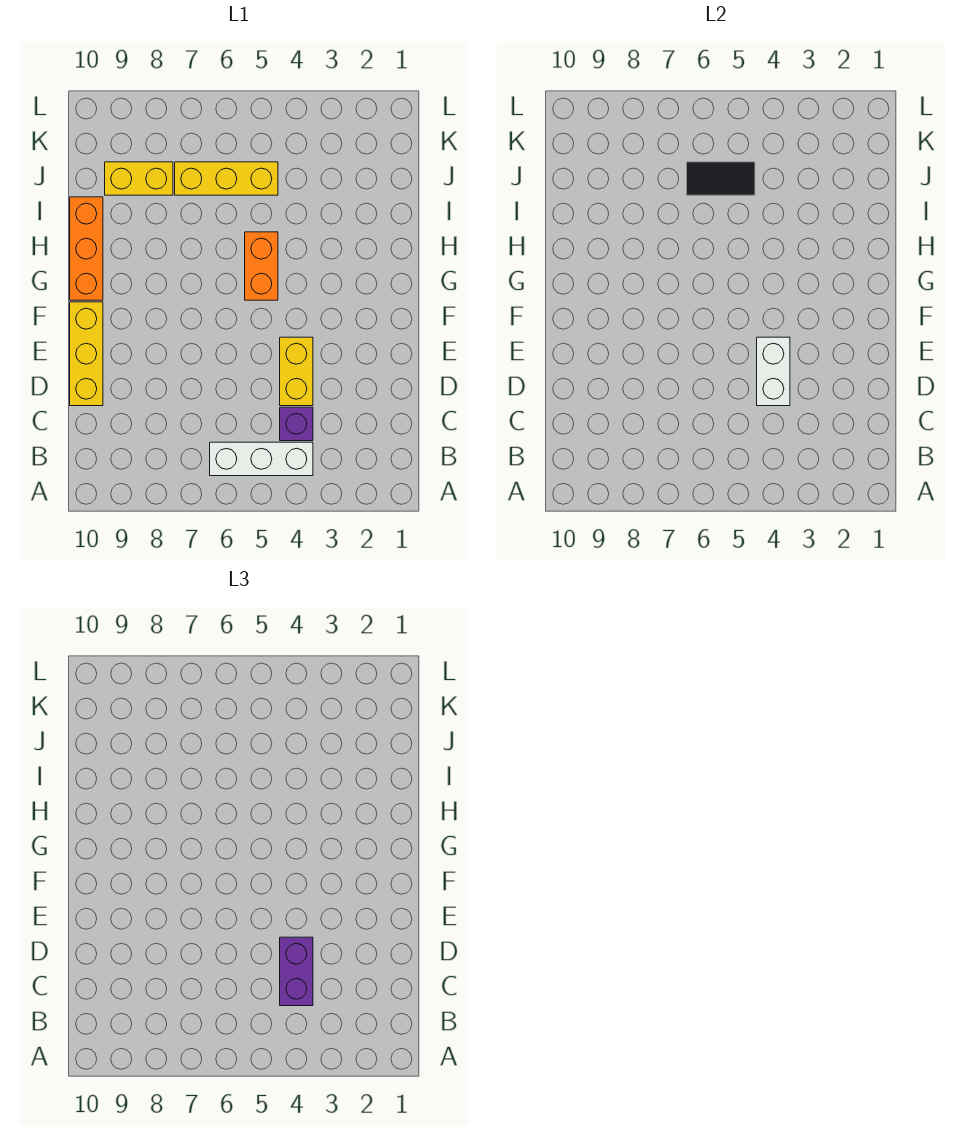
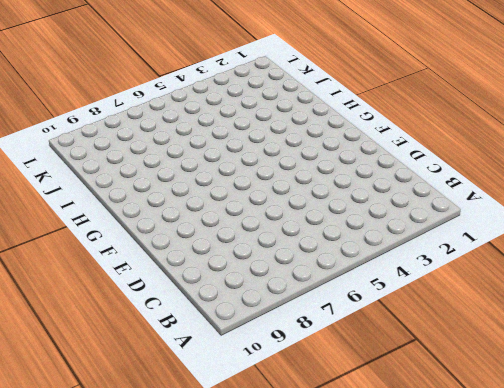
none -> white brick B4:B6 level 1
none -> purple brick C4 level 1

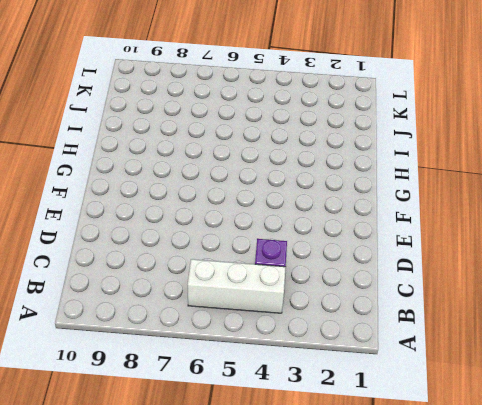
none -> yellow brick D4:E4 level 1
none -> yellow brick D10:F10 level 1

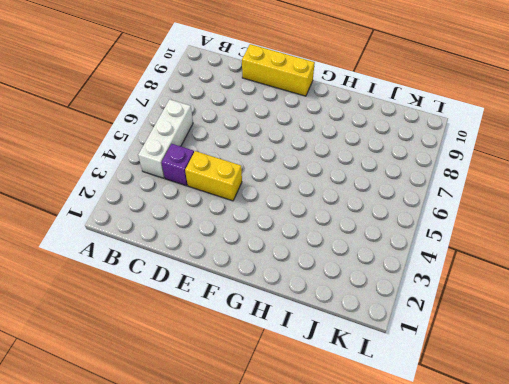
none -> orange brick G5:H5 level 1
none -> orange brick G10:I10 level 1

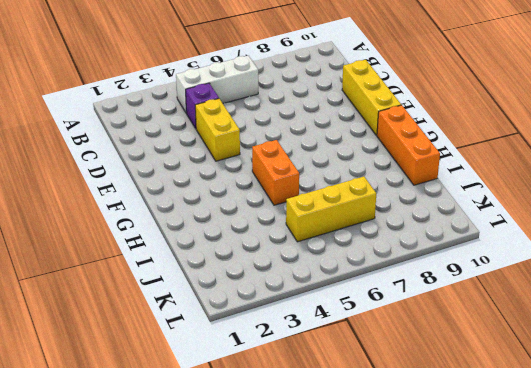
none -> yellow brick J8:J9 level 1
none -> white brick D4:E4 level 2

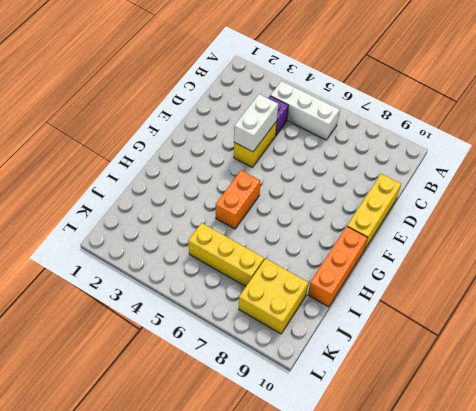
yellow brick J8:K9 level 1 -> yellow brick J8:J9 level 1
none -> black tile J5:J6 level 2
none -> purple brick C4:D4 level 3

